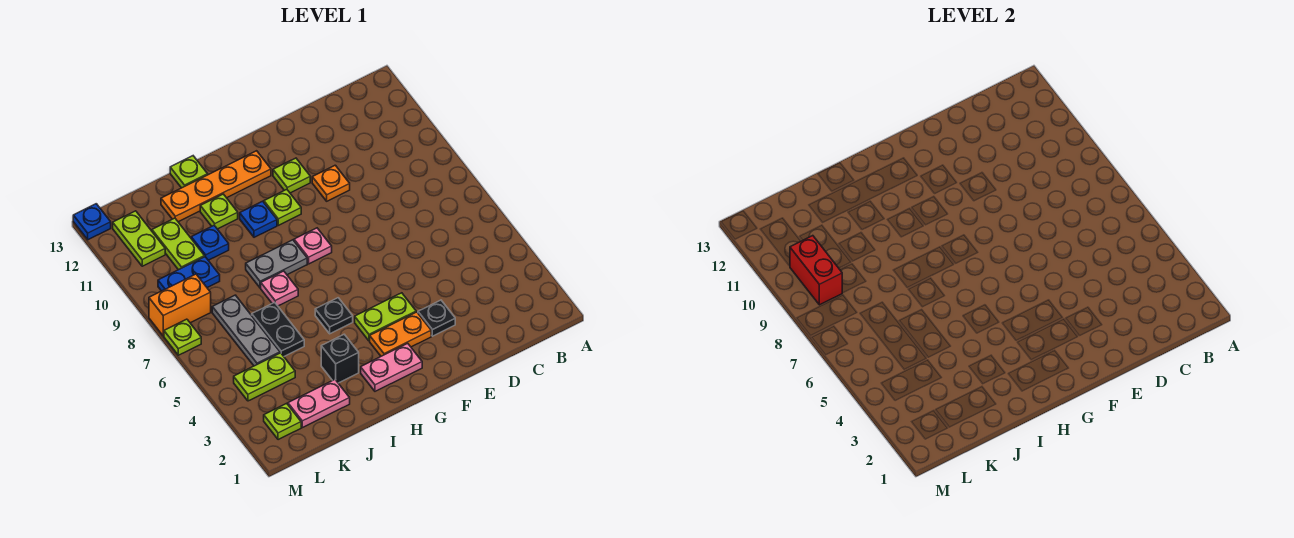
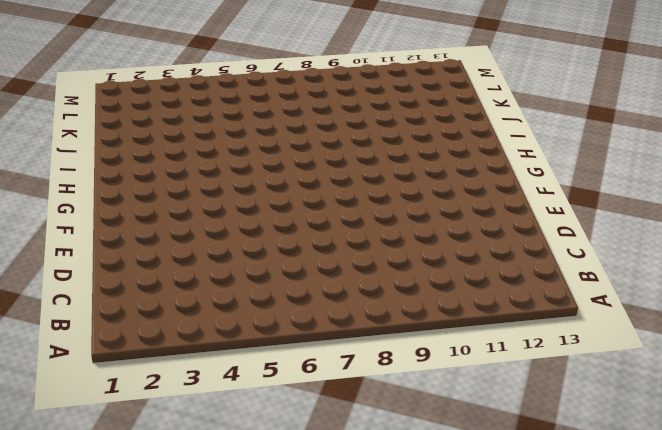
none -> black plate E3 level 1
none -> orange plate E10 level 1
none -> orange plate F3:G3 level 1

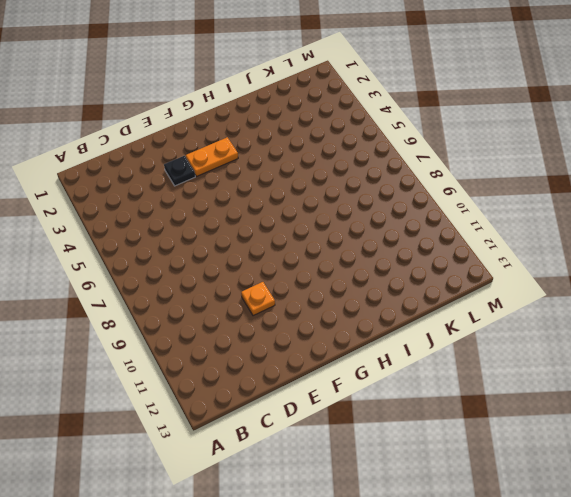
none -> lime plate F4:G4 level 1
none -> lime plate F11 level 1
none -> pink plate G2:H2 level 1

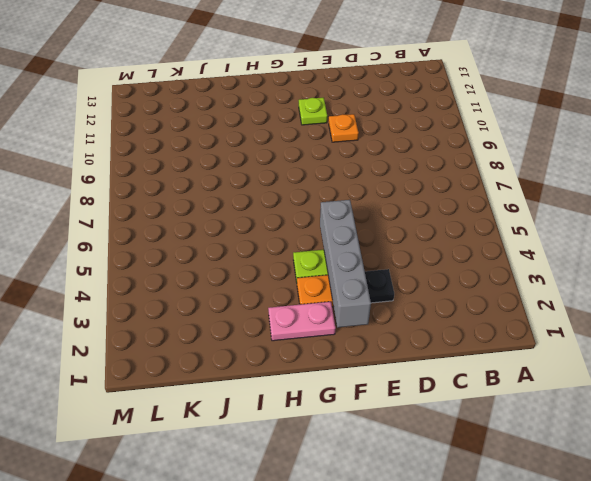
grey brick F2:F5 level 2 -> none
none -> pink plate G8 level 1
none -> lime plate G10 level 1
none -> orange plate G12:J12 level 1

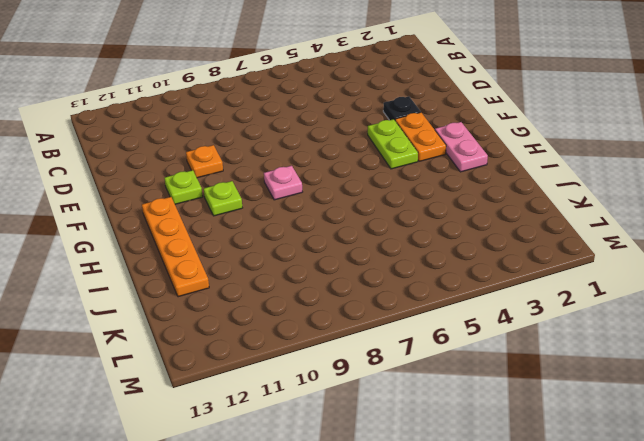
none -> black plate H5 level 1
none -> grey plate H8:I8 level 1
none -> blue plate H10 level 1

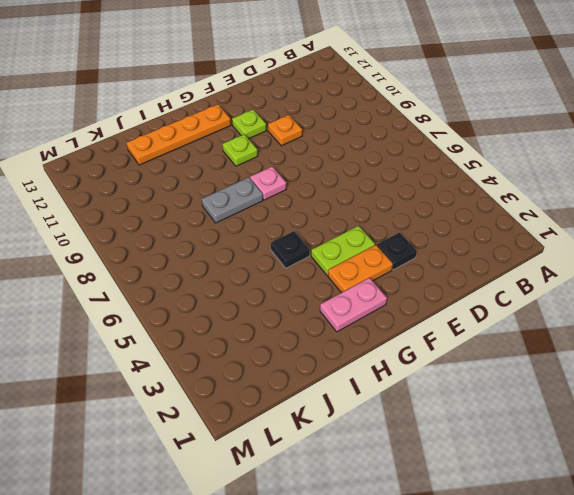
none -> blue plate H10 level 1
none -> black brick I3 level 1
none -> pink plate I7 level 1

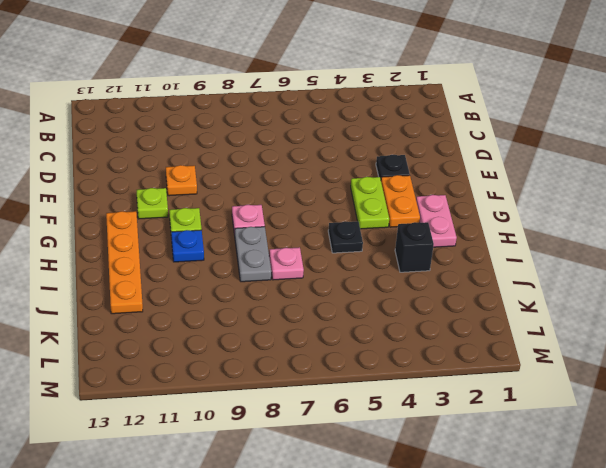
none -> lime plate I11 level 1
none -> lime plate I13 level 1
none -> pink plate J2:K2 level 1

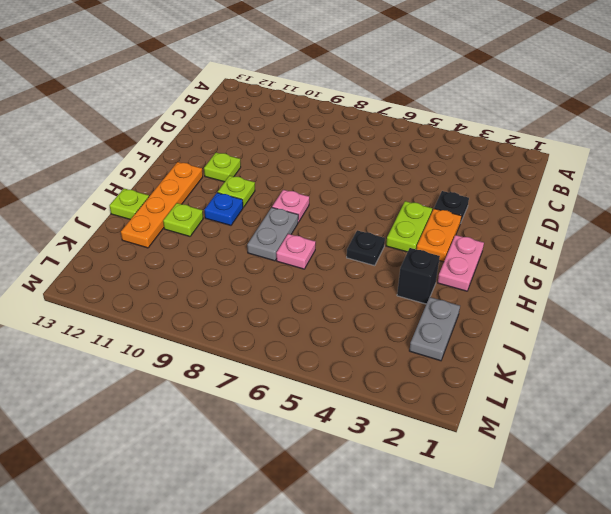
grey plate J2:K2 level 1 -> pink plate J2:K2 level 1
none -> orange plate E10 level 1
none -> black plate J5:J6 level 1
none -> blue plate J10 level 1

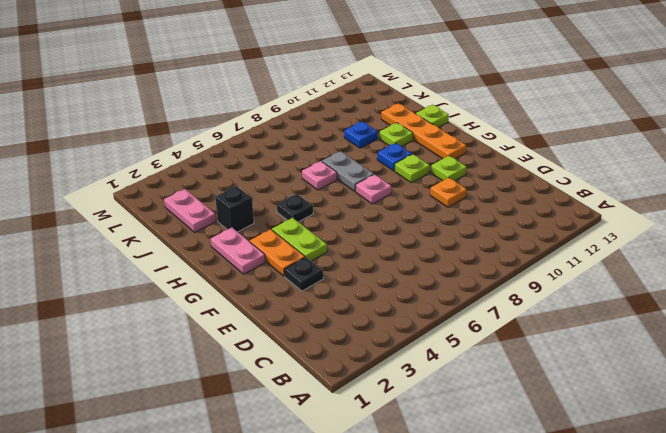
none -> black plate J5:J6 level 1
none -> lime plate K4:L4 level 1
none -> grey plate K5:K7 level 1

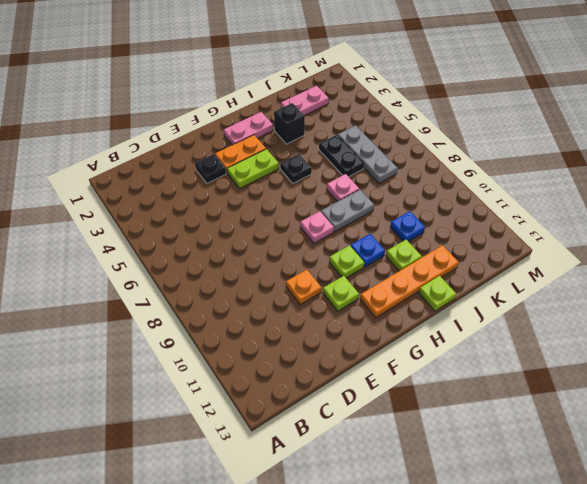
none -> lime plate K4:L4 level 1
none -> blue plate K9:L9 level 1
none -> lime plate K10:K11 level 1

